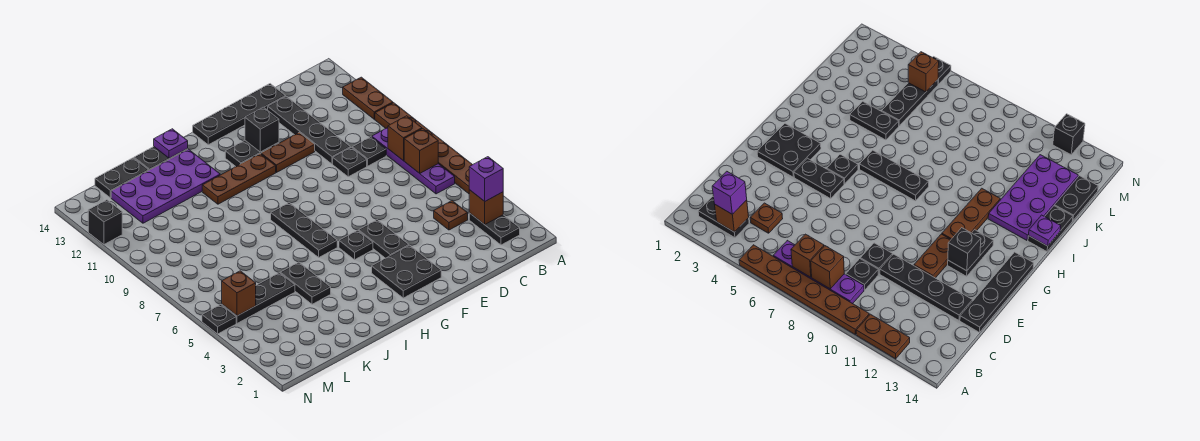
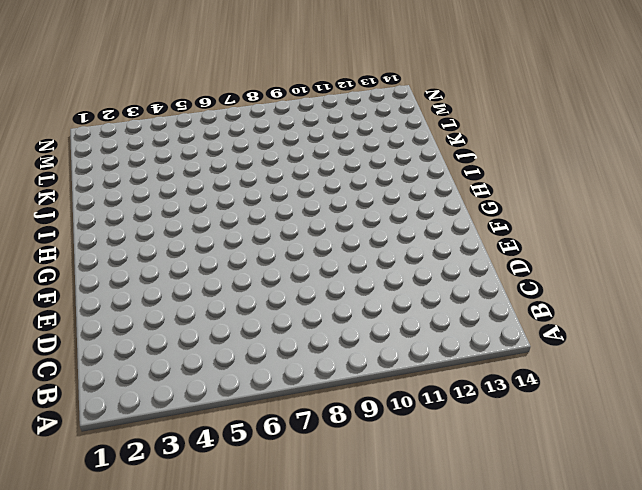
none -> brown plate A5:A10 level 1
none -> brown plate A11:A12 level 1
none -> black plate B2:B3 level 1
none -> purple plate B6:B9 level 1

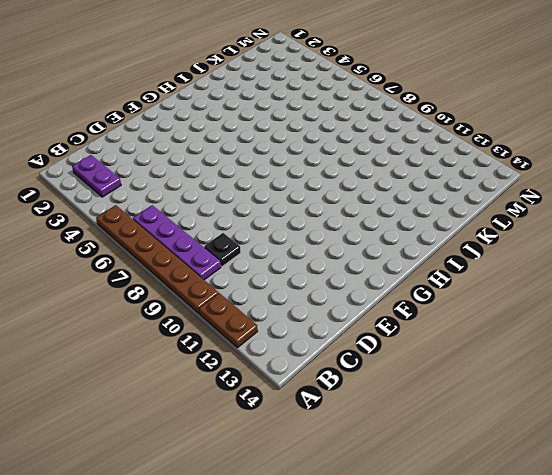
purple plate B2:B3 level 1 -> black plate B2:B3 level 1
none -> brown plate C4 level 1
none -> black plate D9 level 1
none -> black plate D10:D13 level 1
none -> black plate D14:G14 level 1

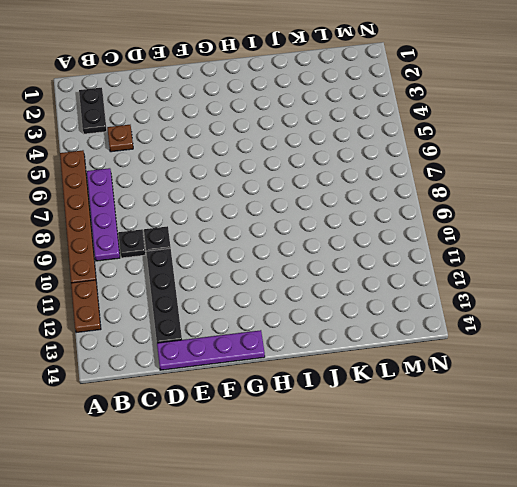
purple plate D14:G14 level 1 -> black plate D14:G14 level 1
none -> brown plate E11:F11 level 1
none -> black plate F2:G3 level 1
none -> black plate F4:F5 level 1
none -> black plate F12:G12 level 1

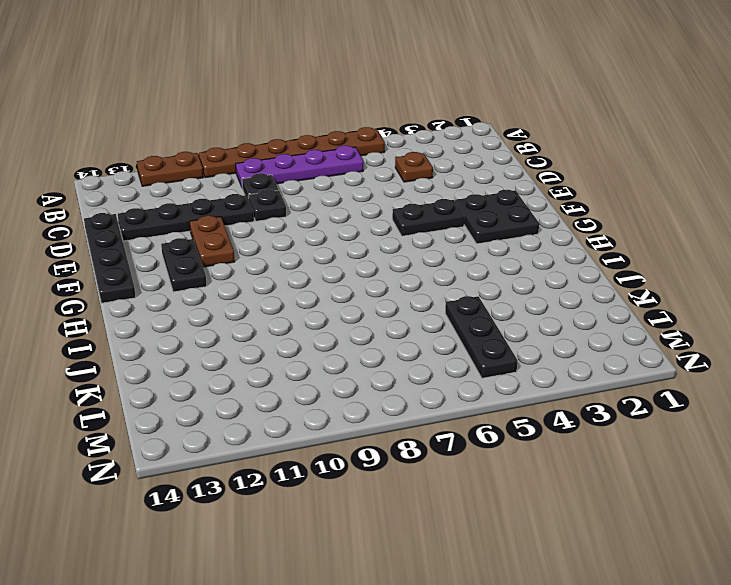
none -> black plate B2:B3 level 1
none -> black plate G5 level 1
none -> brown plate G11:I11 level 1
none -> black plate H6:H8 level 1

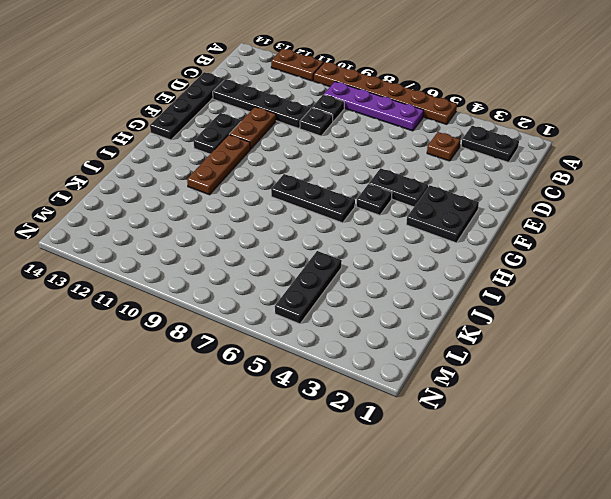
none -> purple plate I12:L13 level 1
none -> black plate I14:J14 level 1
none -> black plate J4:J5 level 1
none -> black plate K14:L14 level 1

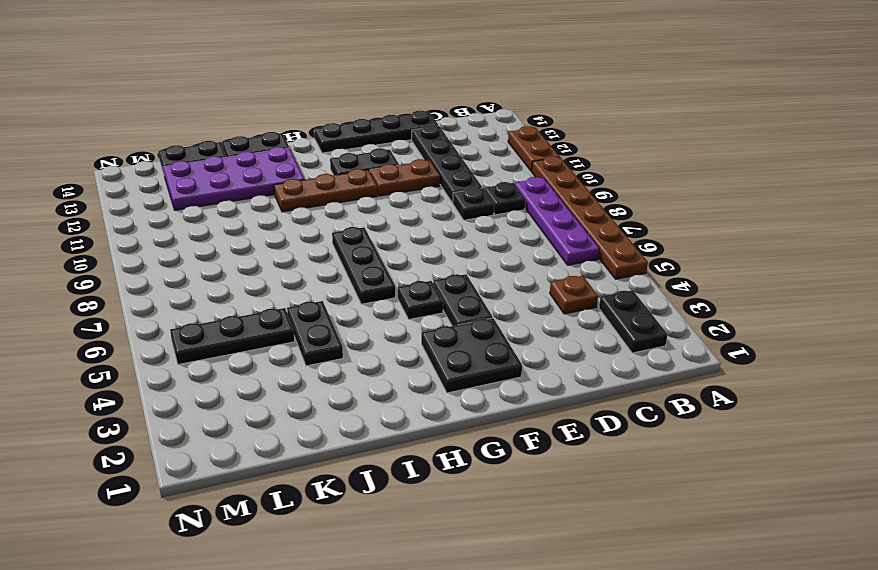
none -> black plate N5 level 1
none -> black brick N12 level 1
none -> brown brick B3 level 2
none -> brown brick B7 level 2

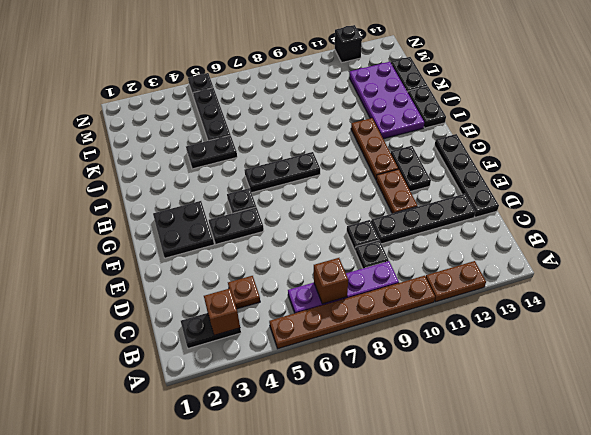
none -> brown brick B8 level 2
none -> black brick F12 level 2
none -> purple plate I14 level 2
none -> brown brick M5 level 2

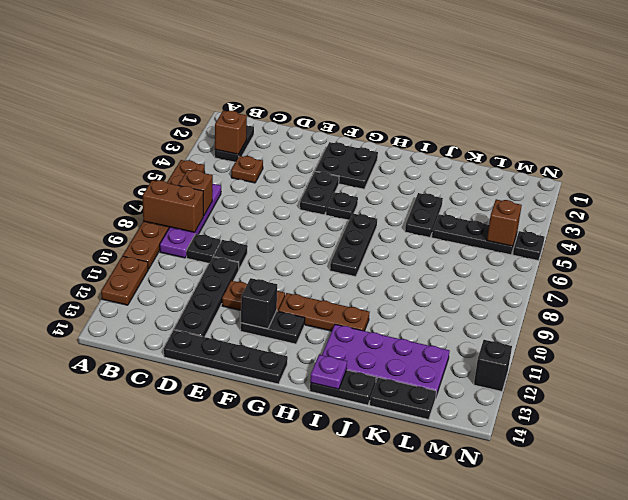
brown brick A8:B8 level 2 -> brown brick B8 level 2
none -> purple brick B3 level 3

